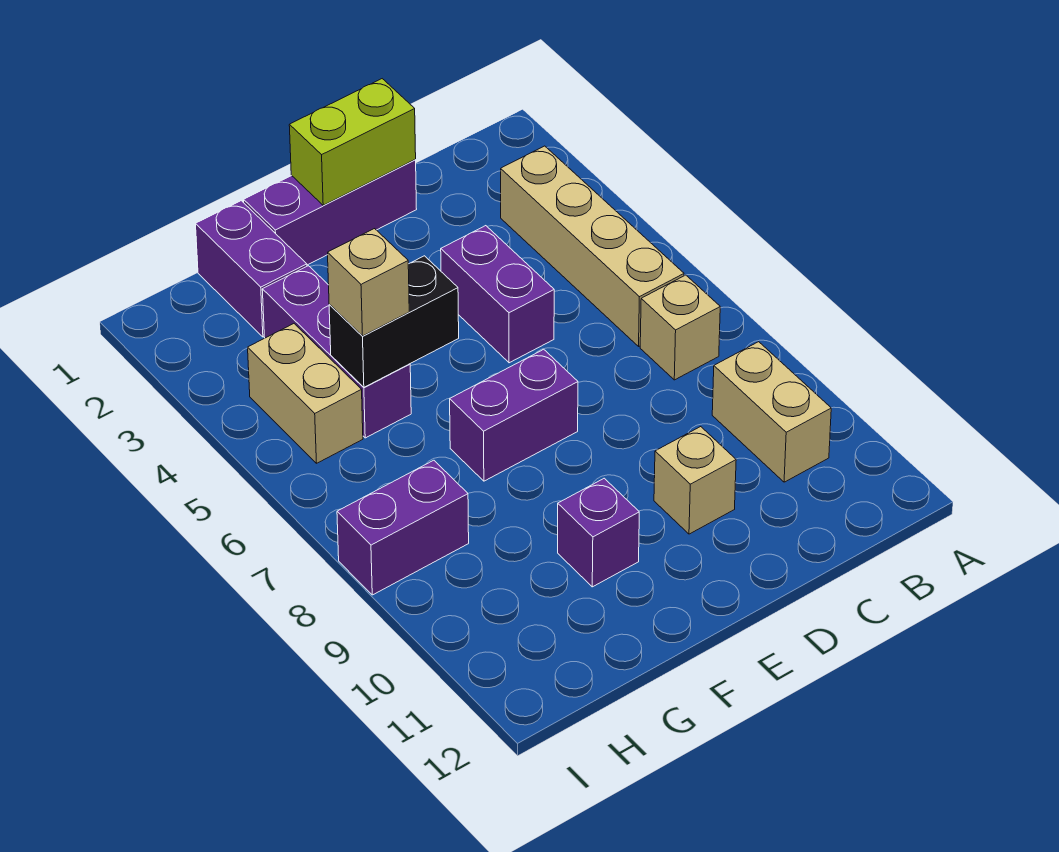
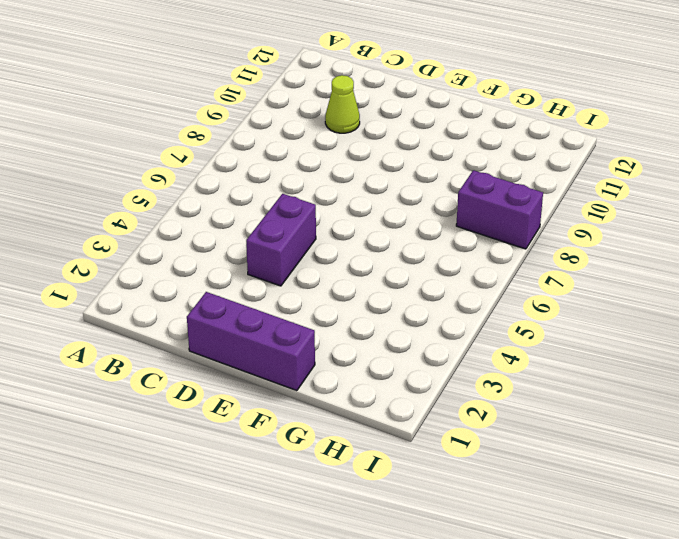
lime cone C10 level 1 -> none
none -> tan brick B3:B6 level 1
none -> tan brick B7 level 1
none -> tan brick B9:B10 level 1

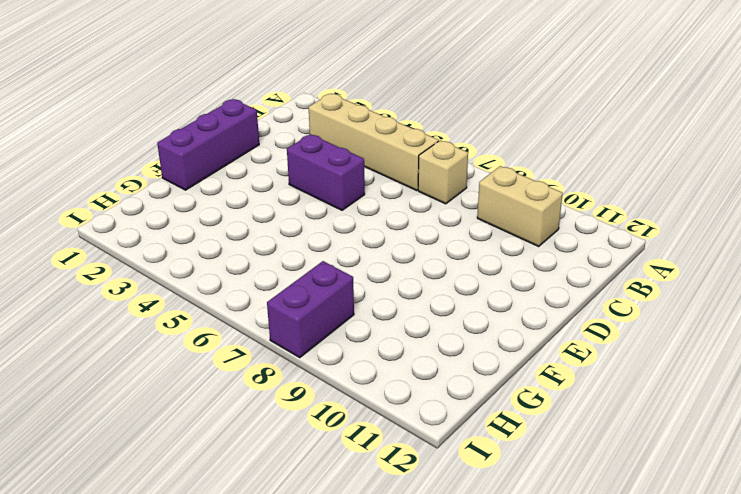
none -> tan brick D10 level 1
none -> purple brick E7:F7 level 1
none -> purple brick F10 level 1

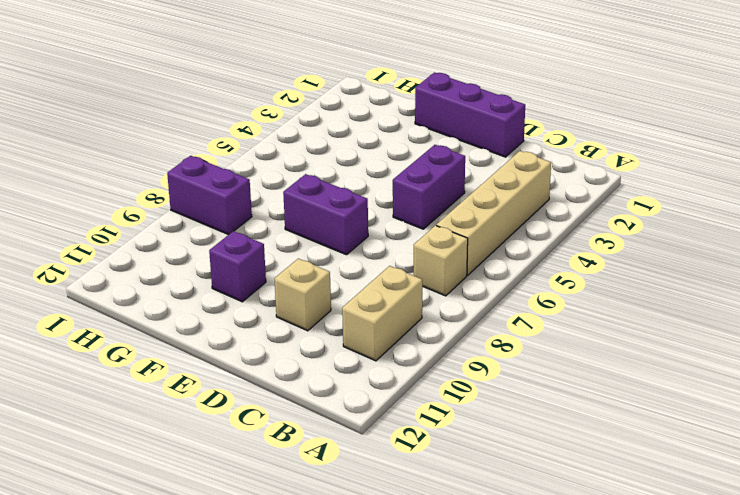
none -> purple brick G1:G2 level 1
none -> purple brick G3:G5 level 1
none -> tan brick H4:H5 level 1

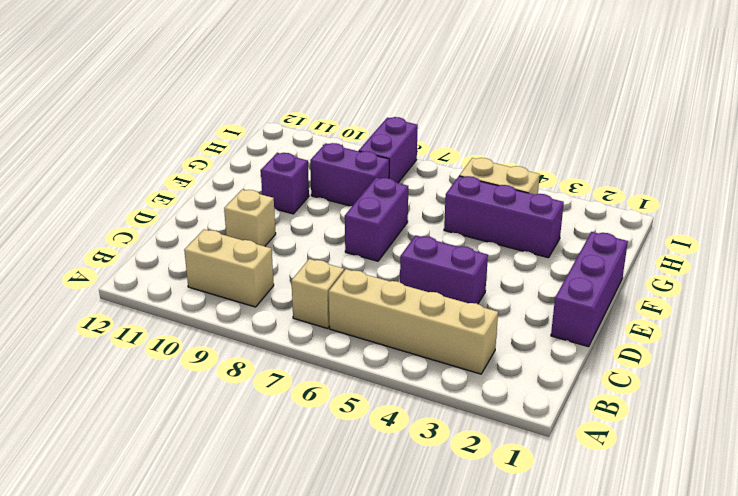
purple brick G8:G9 level 1 -> purple brick G1:G2 level 1
none -> lime brick D1:E1 level 2
none -> black brick F5:G5 level 2
none -> tan brick G5 level 3

